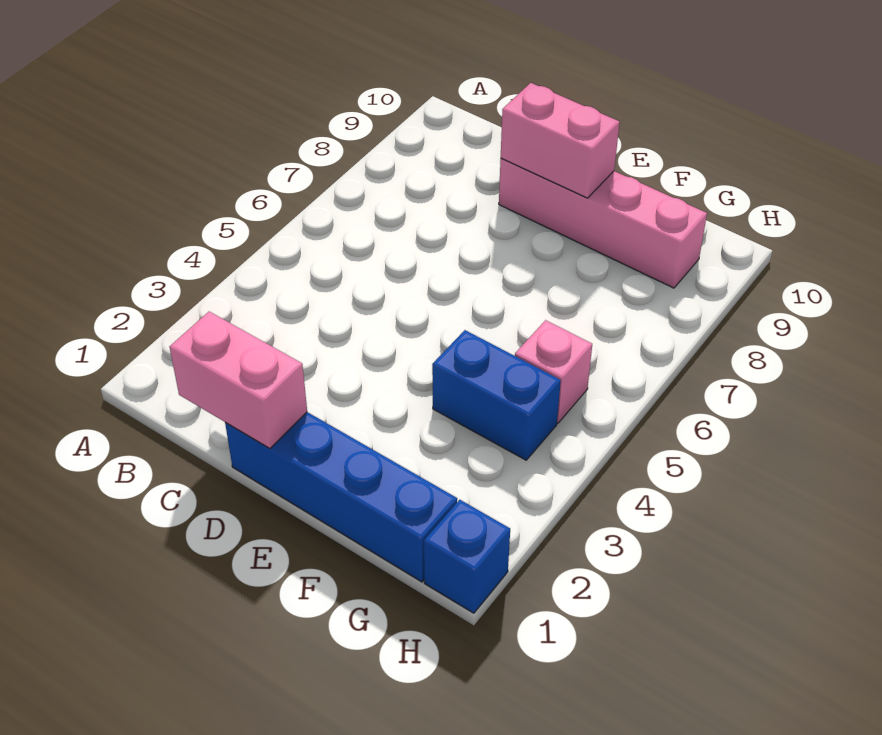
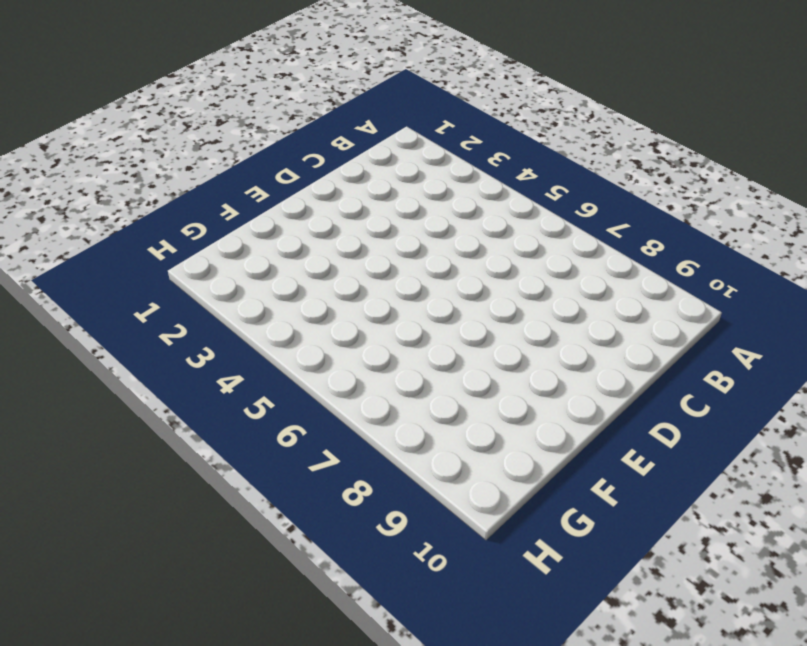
none -> blue brick D1:G1 level 1
none -> pink brick D9:G9 level 1

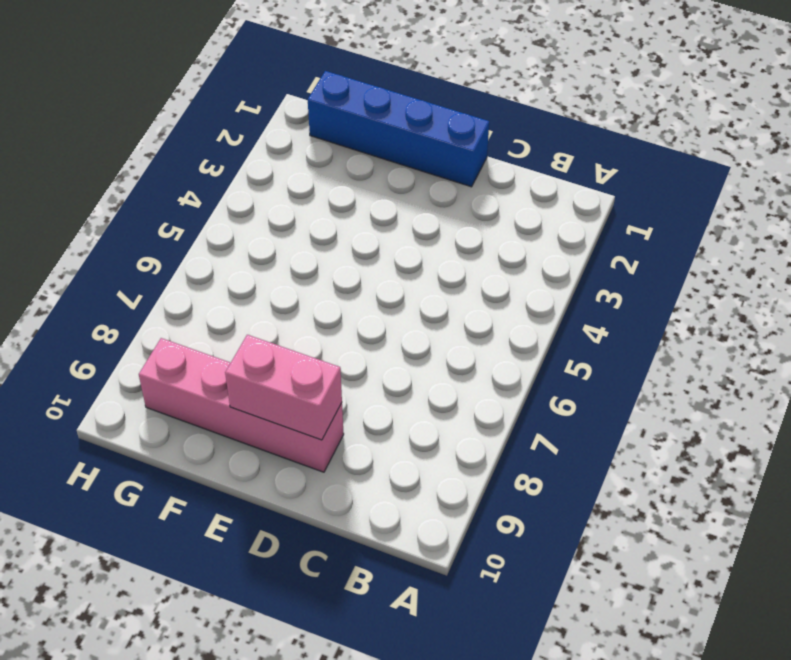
none -> blue brick F4:G4 level 1
none -> pink brick G5 level 1

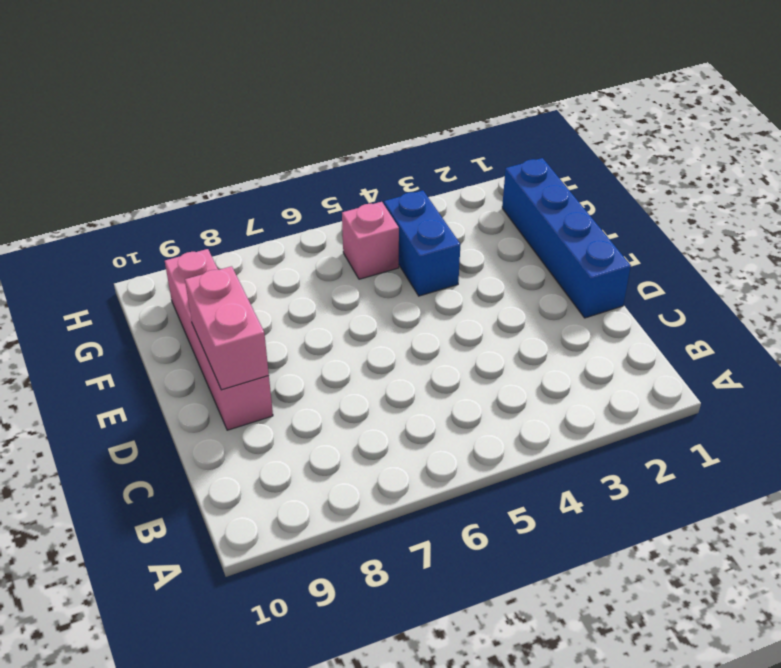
none -> blue brick H1 level 1
none -> pink brick C1:D1 level 2

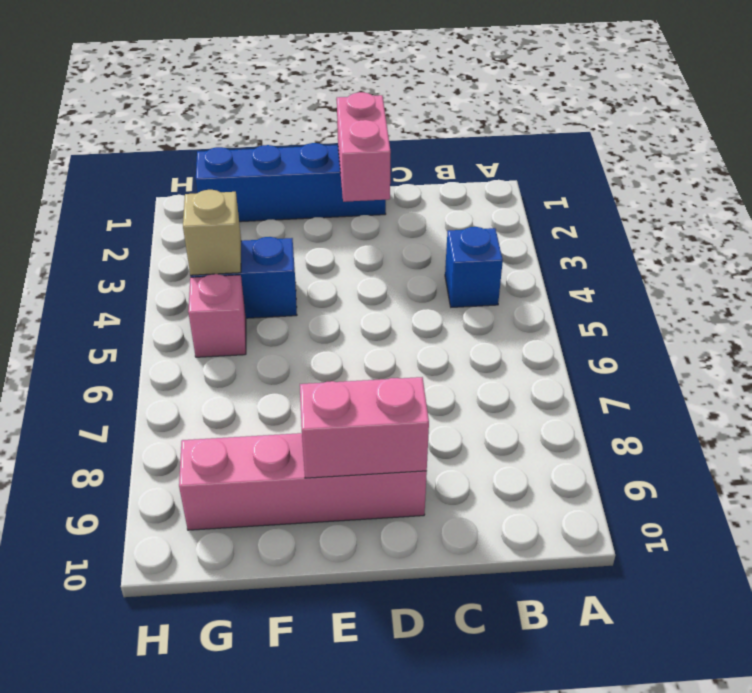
blue brick B4 level 1 -> blue brick H1 level 1
pink brick D1:D2 level 2 -> pink brick C1:D1 level 2
tan brick G4 level 2 -> none

